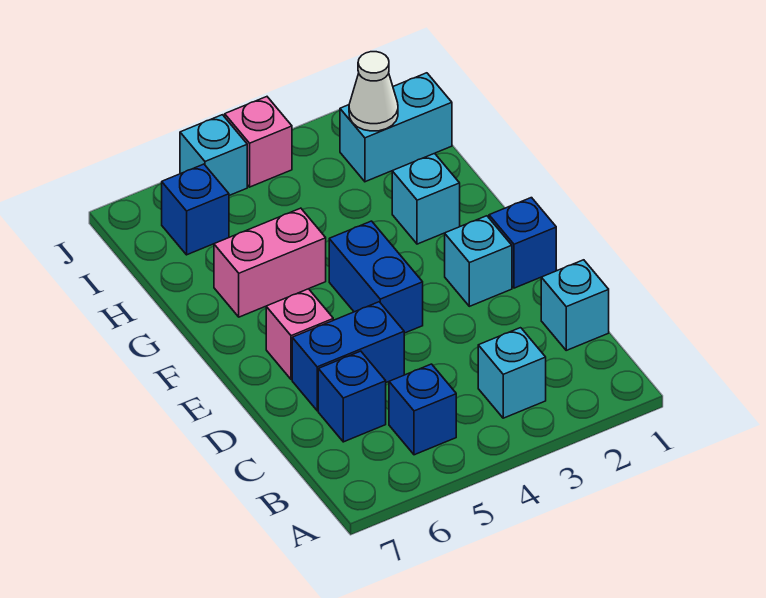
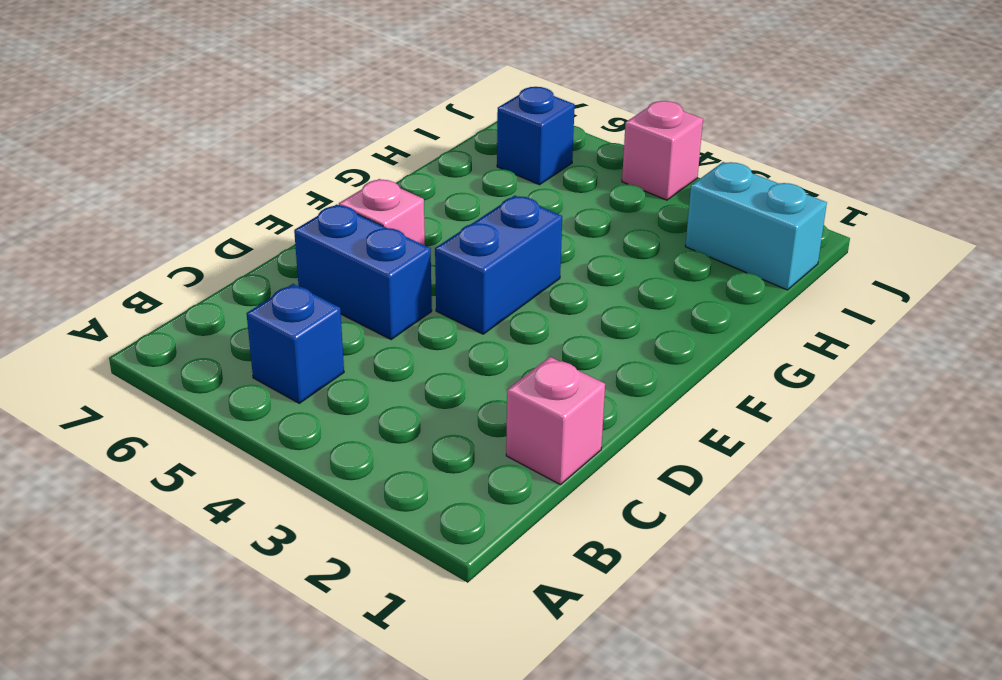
pink brick C1 level 1 -> cyan brick C1 level 1
none -> cyan brick B3 level 1
none -> blue brick C6 level 1
none -> blue brick E1 level 1

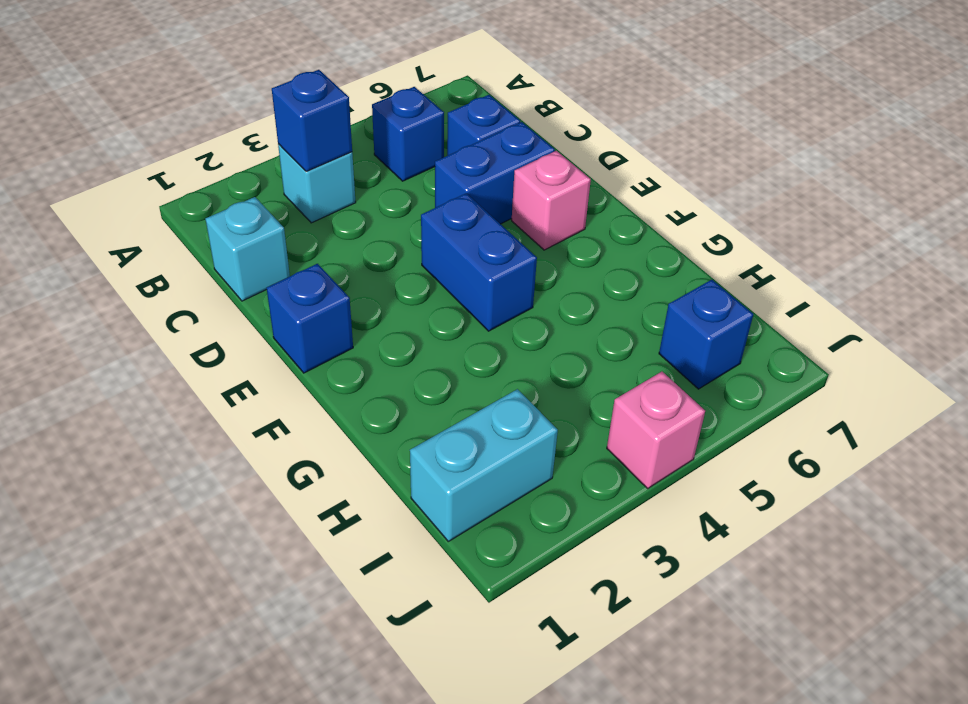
blue brick B3 level 2 -> none
none -> cyan brick E2 level 1
none -> cyan brick G2 level 1
none -> pink brick G5:G6 level 1

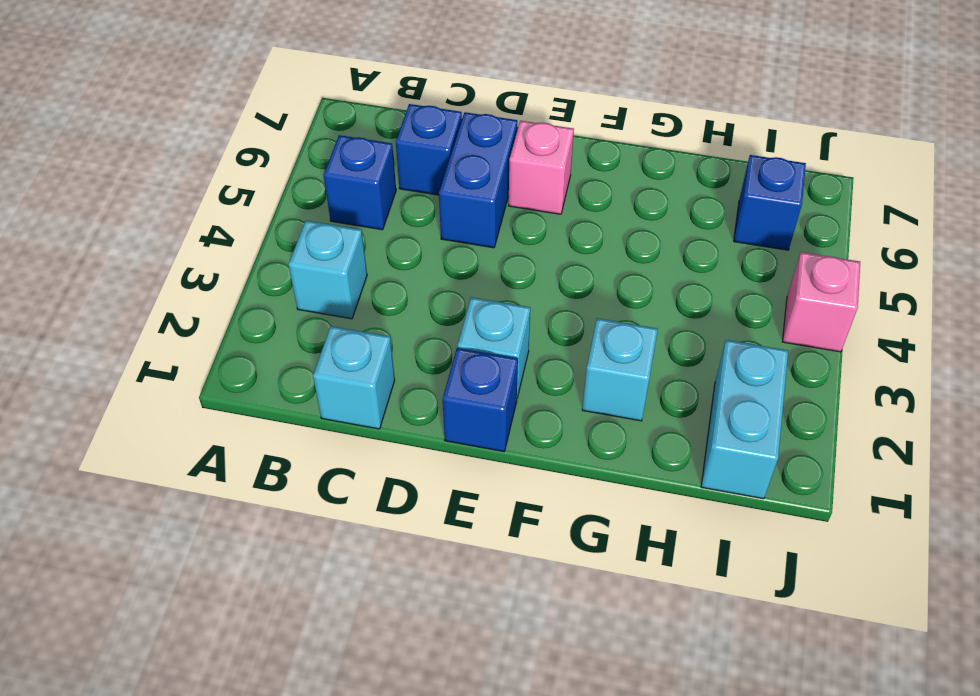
none -> blue brick E4:F4 level 1
none -> pink brick G5:G6 level 1
none -> cyan brick J5 level 1

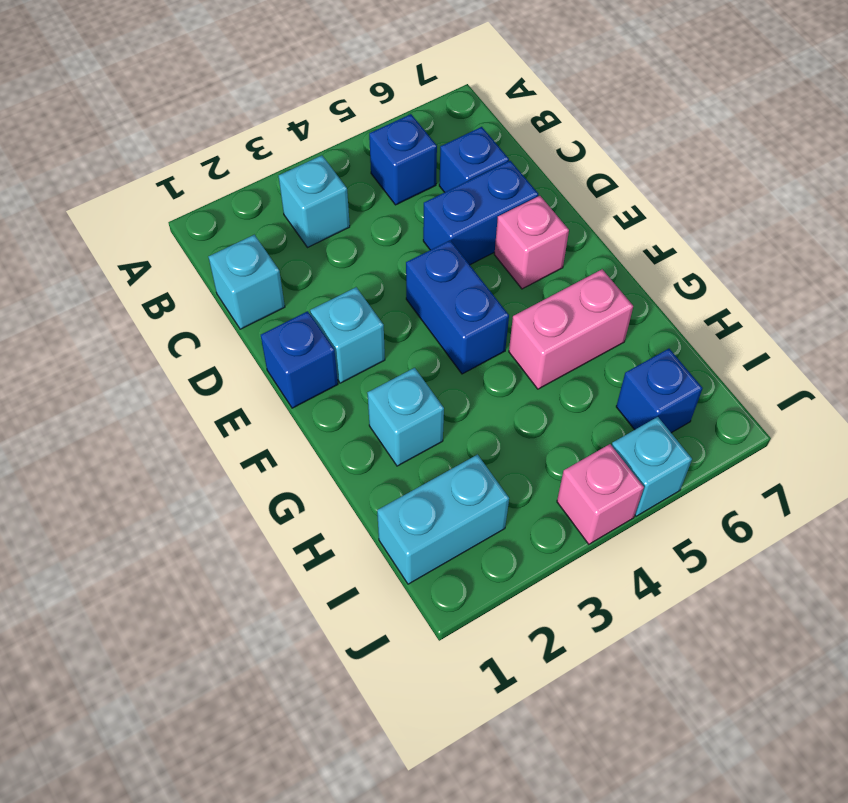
none -> white cone I2 level 2

